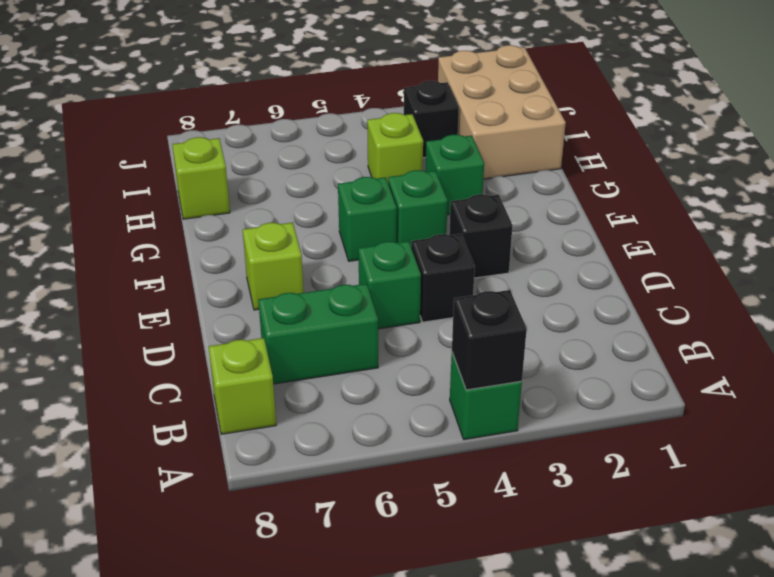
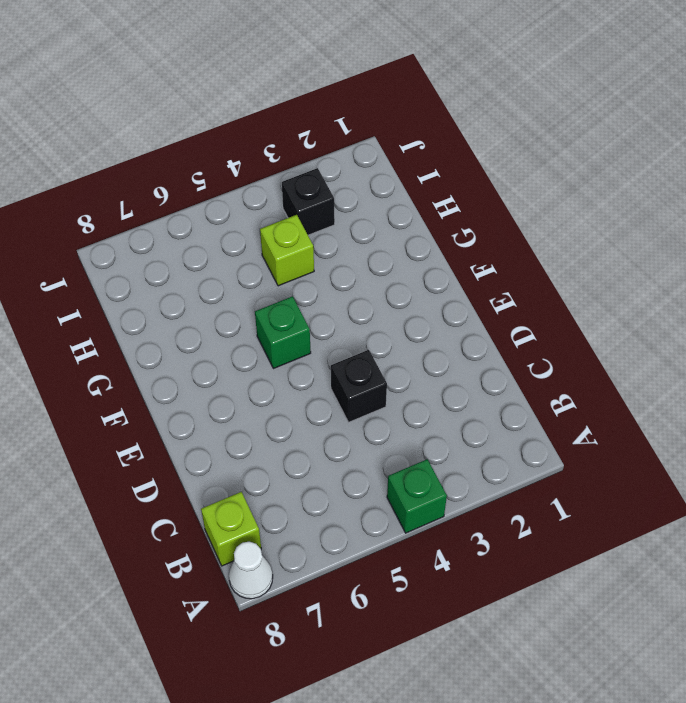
white cone A8 level 1 -> none
none -> green brick C6:C7 level 1
none -> green brick D5 level 1
none -> black brick E3 level 1

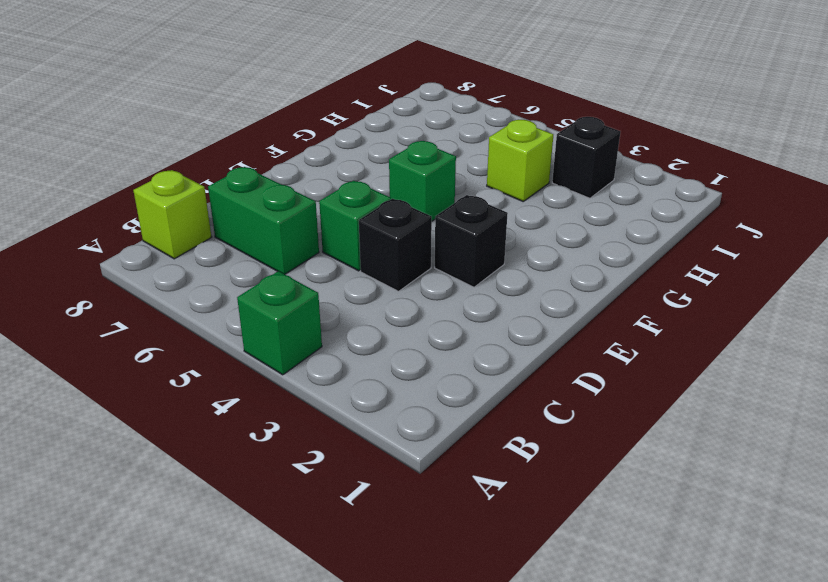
none -> lime brick E7 level 1
none -> green brick F4 level 1
none -> green brick G3 level 1

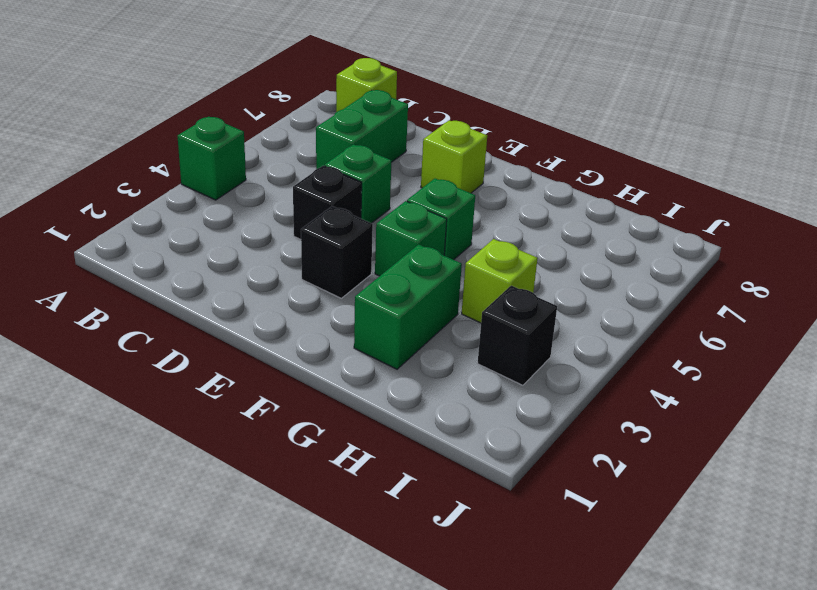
green brick G2:G3 level 1 -> green brick G3 level 1
none -> tan brick H1:J2 level 1
none -> lime brick H8 level 1
none -> black brick A4 level 2

